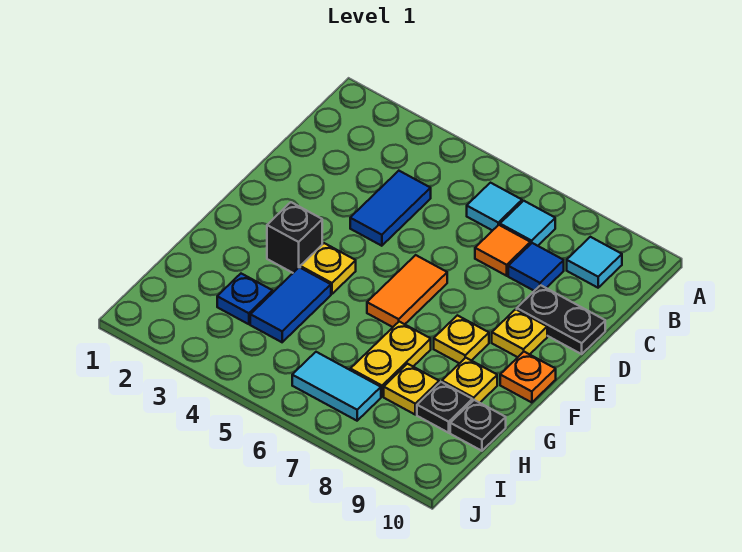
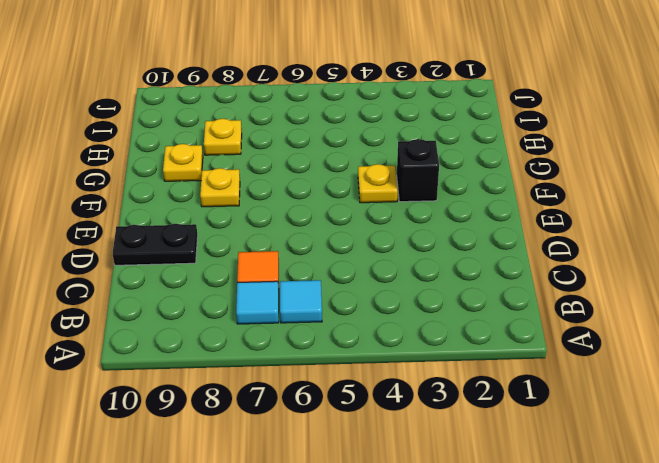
none -> cyan tile B9 level 1
none -> blue tile C4:D4 level 1
none -> blue tile C8 level 1

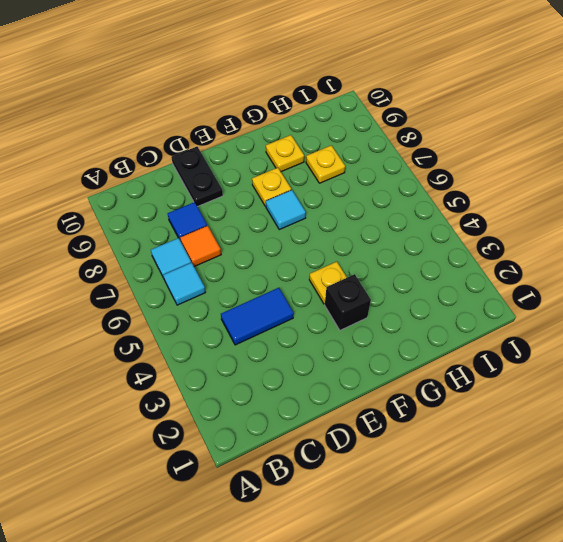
cyan tile F7 level 1 -> cyan tile B9 level 1
none -> orange tile E6:F6 level 1
none -> yellow plate E9 level 1
none -> orange plate F10 level 1

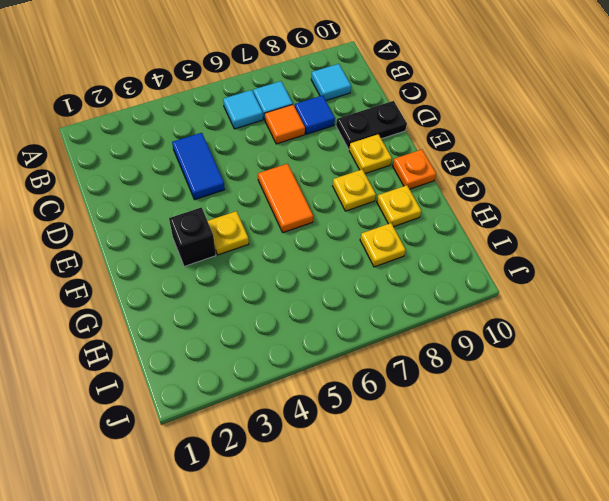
none -> blue tile G4:H4 level 1
none -> yellow plate G7:H7 level 1
none -> blue plate H3 level 1

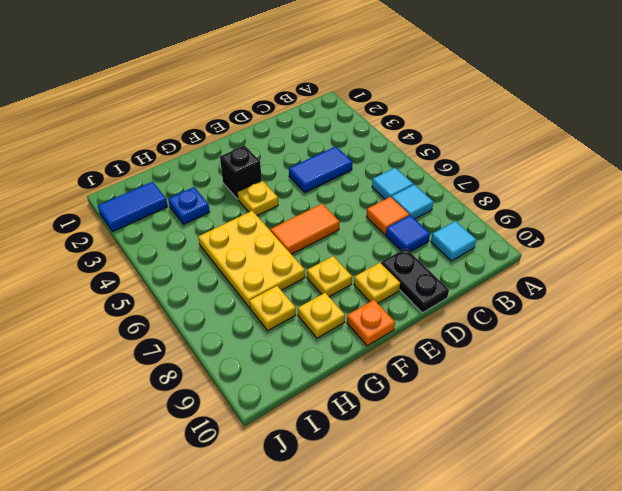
yellow plate G5:H7 level 1 -> yellow plate G7:H7 level 1
blue tile I2:J2 level 1 -> blue tile G4:H4 level 1
none -> black plate H9 level 1
none -> black plate H10 level 1
none -> cyan tile I6:I7 level 1

